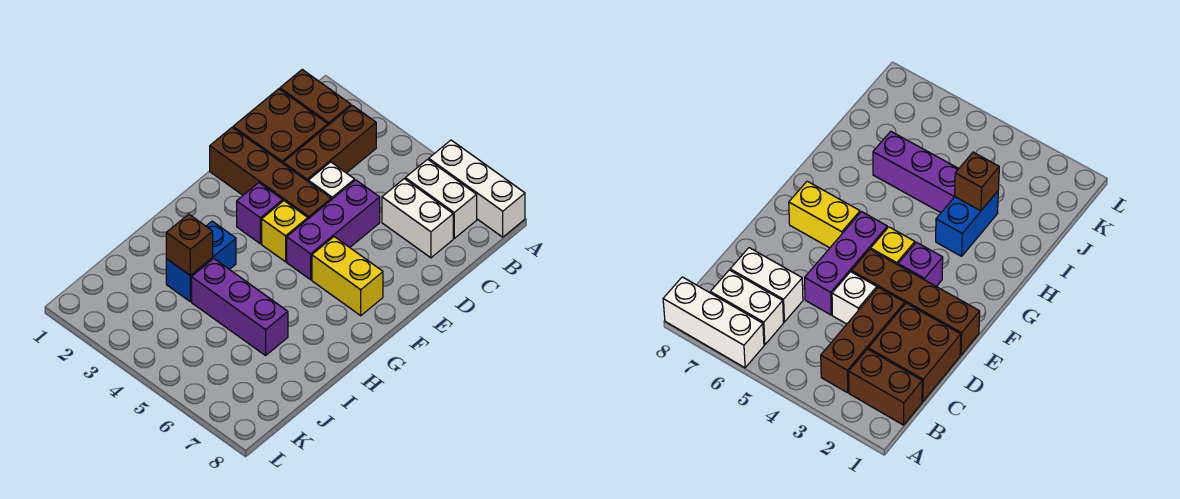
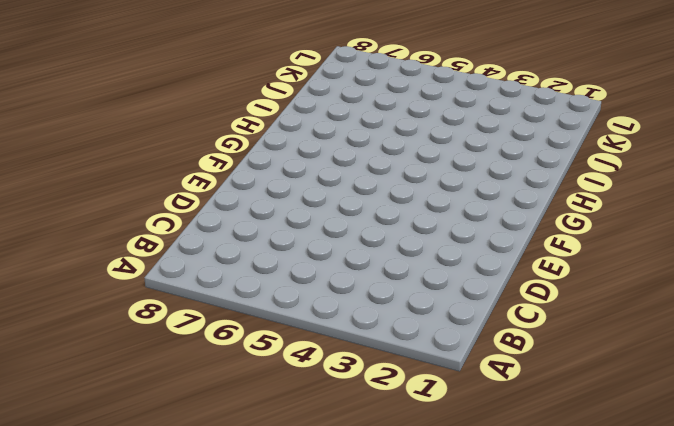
none -> white brick A6:A8 level 1
none -> brown brick B1:B2 level 1
none -> brown brick B3:D3 level 1

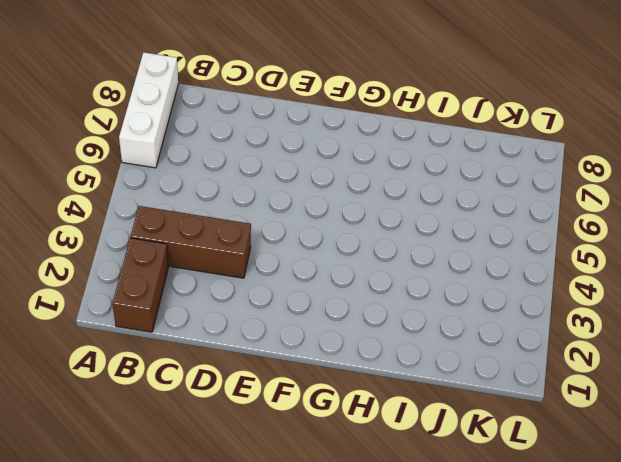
none -> white brick B6:B7 level 1
none -> brown brick C1:D2 level 1
none -> white brick C6:C7 level 1

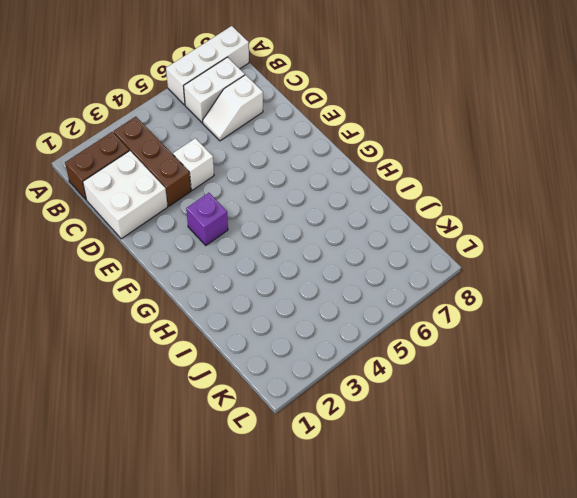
white brick C1:D2 level 1 -> brown brick C1:D2 level 1
white slope C6:C7 level 1 top 7 -> white brick C6:C7 level 1
none -> purple brick D5:F5 level 1
none -> brown brick E1:E4 level 1
none -> yellow brick F4 level 1

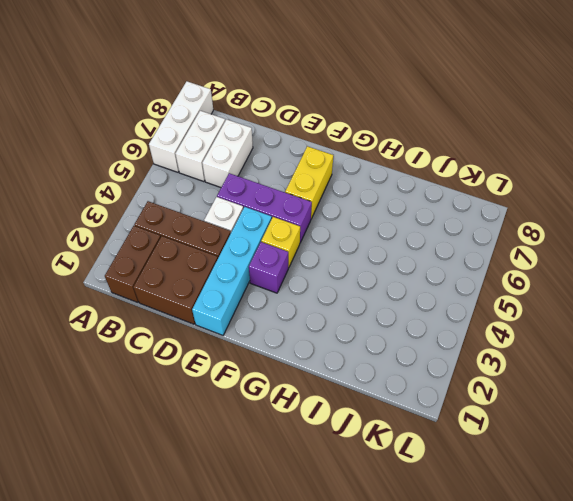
cyan brick E1:E4 level 1 -> brown brick E1:E4 level 1
none -> blue brick H3:I3 level 1
none -> purple brick I4:I6 level 1
none -> brown brick I3 level 2

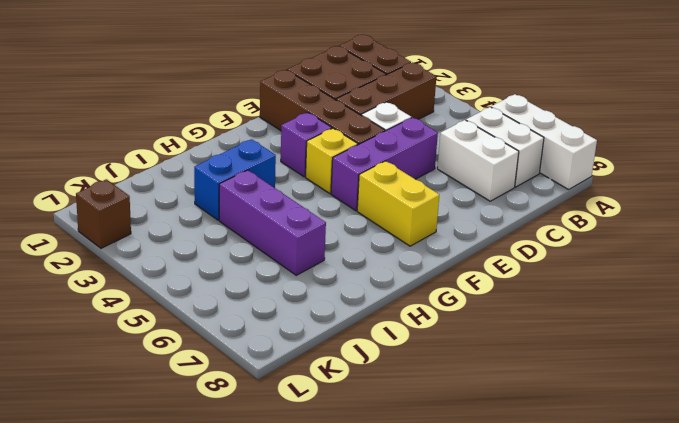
brown brick L2 level 1 -> brown brick I3 level 2

